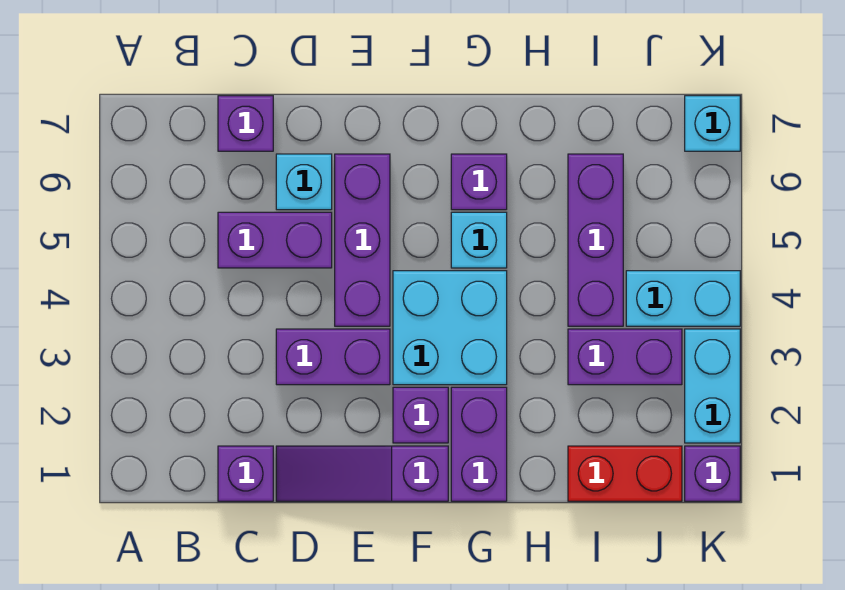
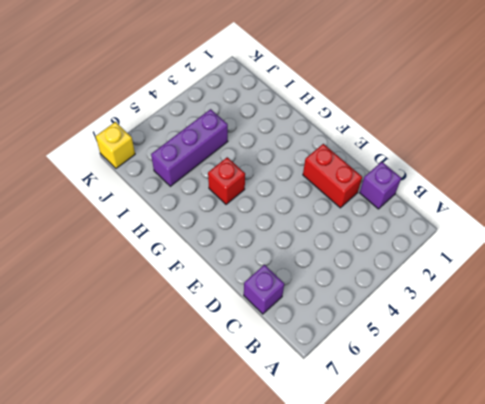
red brick D2:E2 level 1 -> red brick I1:J1 level 1
red brick G5 level 1 -> cyan brick G5 level 1
yellow brick K7 level 1 -> cyan brick K7 level 1
none -> purple brick C5:D5 level 1
none -> purple slope D1:F1 level 1 top F
none -> purple brick D3:E3 level 1

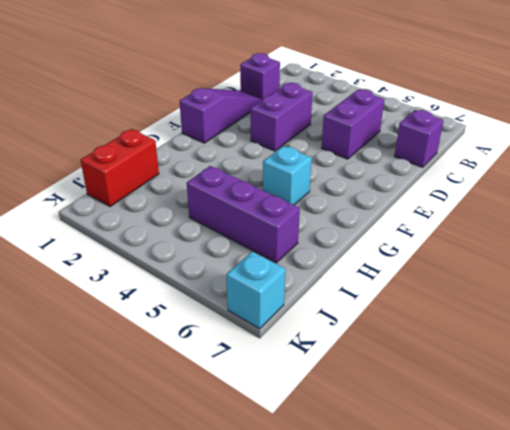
none -> cyan brick D6 level 1
none -> purple brick E4:E6 level 1
none -> purple brick F2 level 1

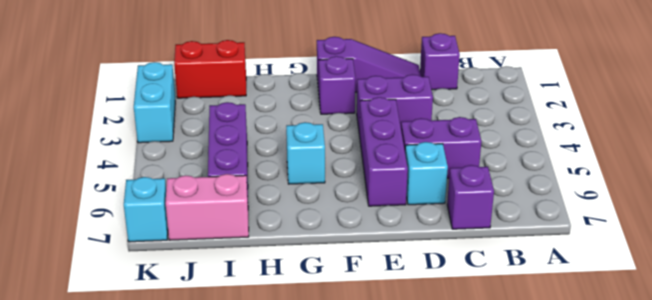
pink brick I7:J7 level 1 -> none
none -> cyan brick F3:G4 level 1
none -> purple brick G1:G2 level 1
none -> purple brick G6 level 1

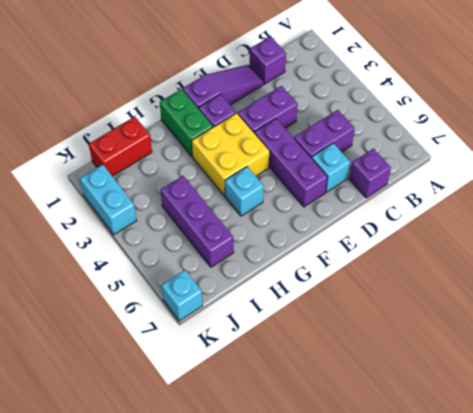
yellow brick F3:G4 level 1 -> cyan brick F3:G4 level 1
green brick G1:G2 level 1 -> purple brick G1:G2 level 1
none -> purple brick G6 level 1
none -> purple brick I3:J3 level 1
none -> cyan brick J4:K4 level 1

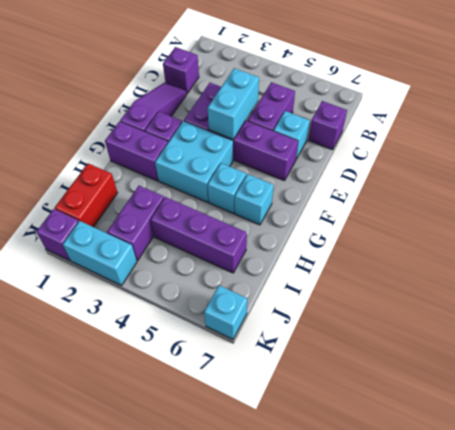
cyan brick D4:E4 level 2 -> cyan brick J4:K4 level 1
cyan brick G6 level 1 -> purple brick G6 level 1

